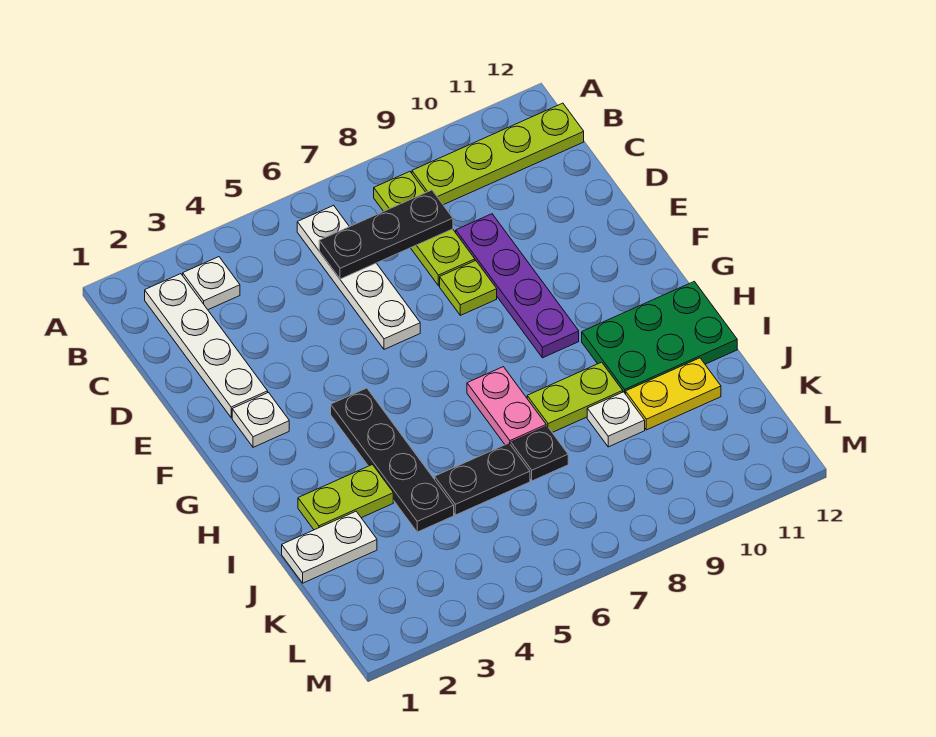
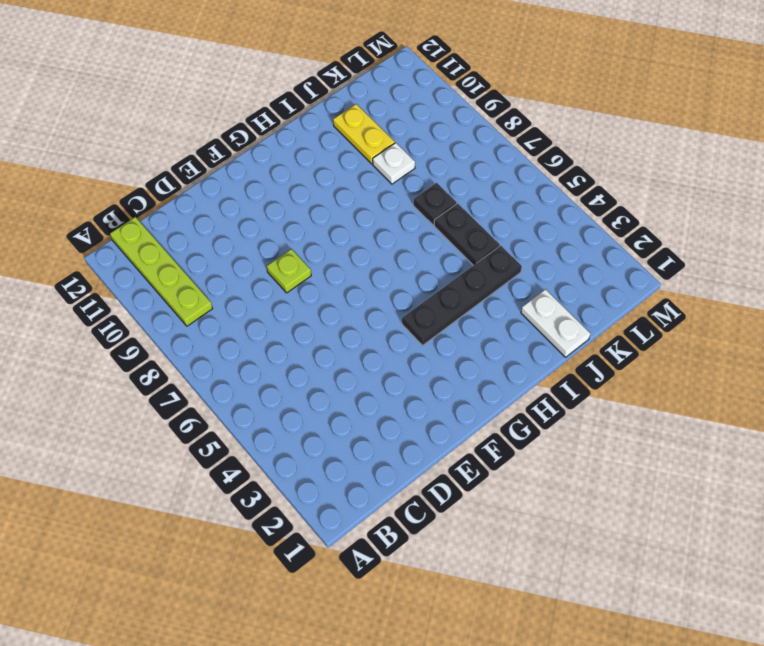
none -> white plate B2:E2 level 1
none -> white plate B3 level 1
none -> white plate B6:E6 level 1

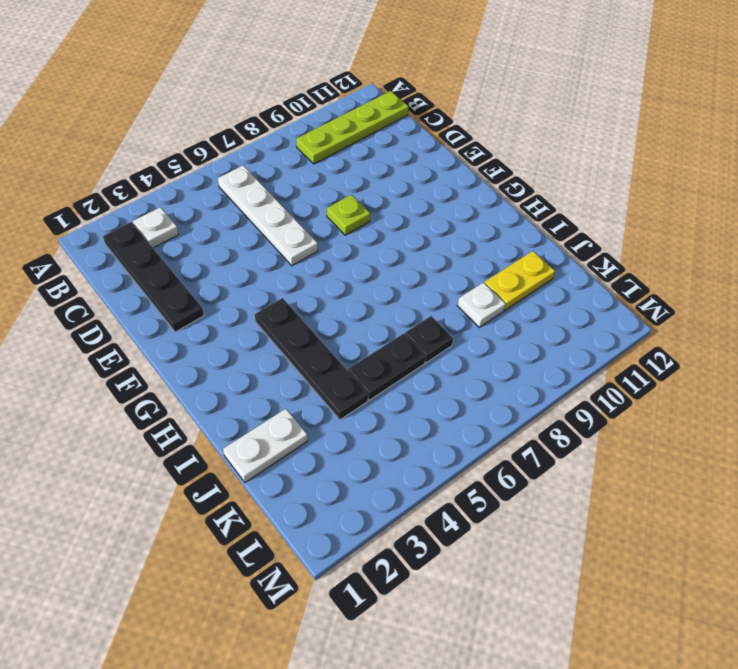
black plate B2:E2 level 1 -> white plate B2:E2 level 1
none -> lime plate B8:D8 level 1
none -> purple plate D9:G9 level 1
none -> white plate F2 level 1

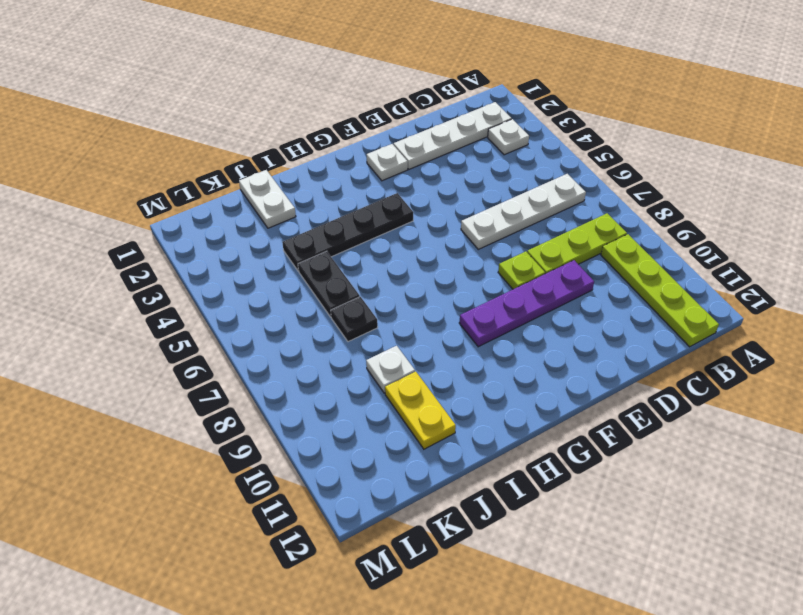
none -> pink plate H7:I7 level 1
none -> green plate H10:I12 level 1
none -> lime plate I2:I3 level 1

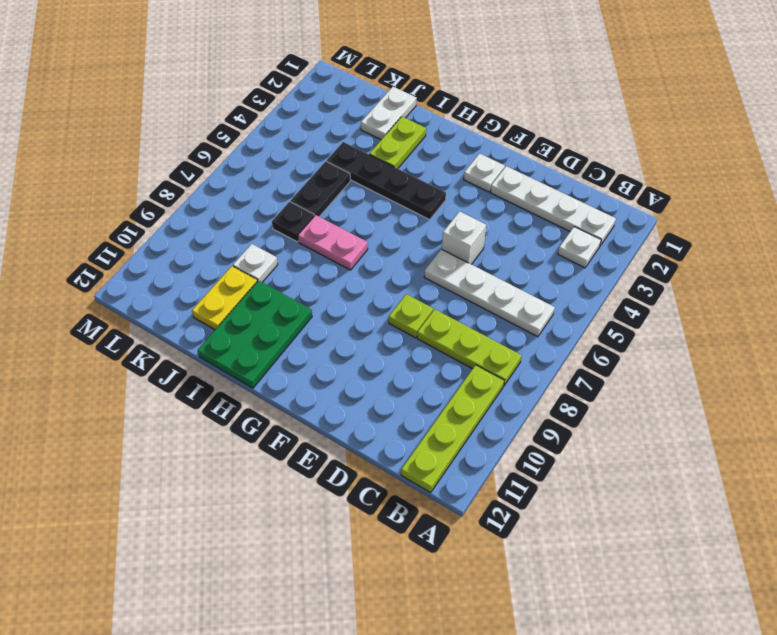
white brick E5 level 1 -> none
none -> purple plate D9:G9 level 1
none -> lime plate I8:I9 level 1
none -> black plate C6:C8 level 2

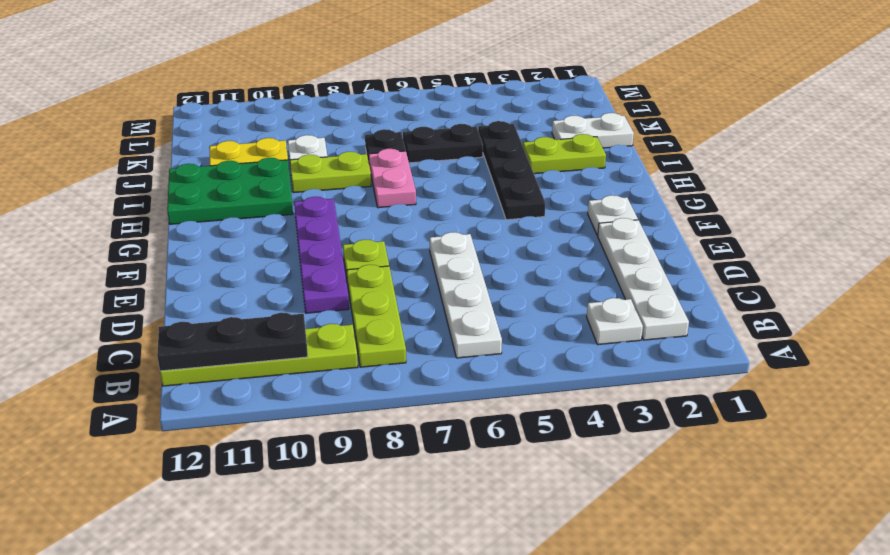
black plate B10:B12 level 2 -> black plate C6:C8 level 2

